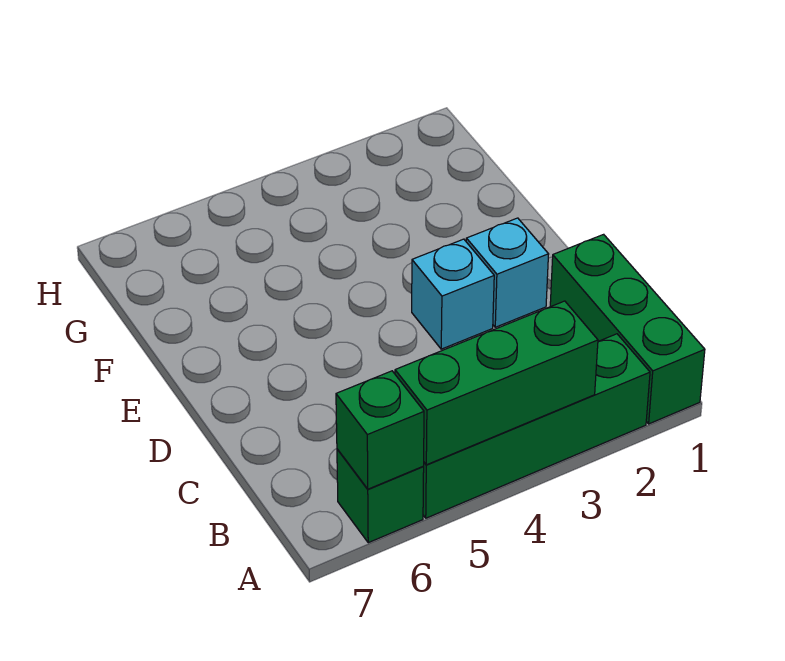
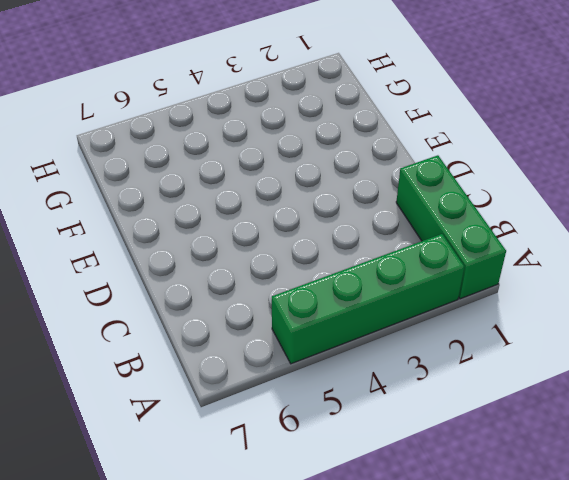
none -> green brick A6 level 1
none -> cyan brick D2 level 1

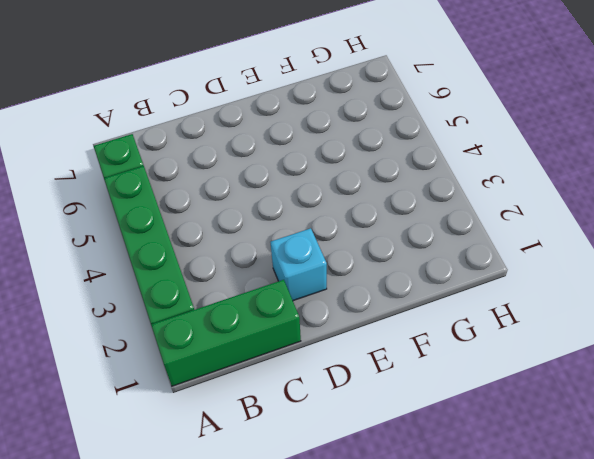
none -> cyan brick D3 level 1
none -> green brick A3:A5 level 2

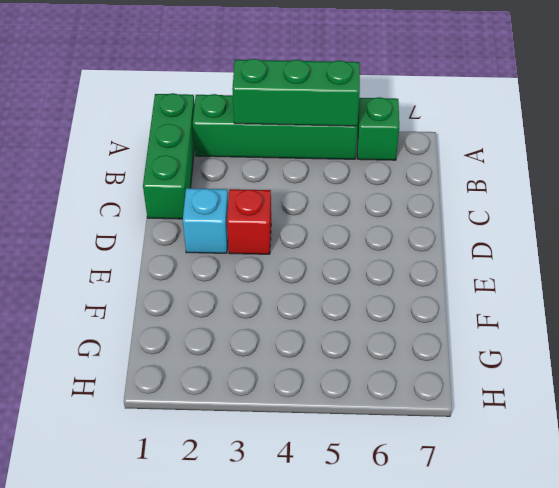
red brick D3 level 1 -> cyan brick D3 level 1
none -> green brick A6 level 2

